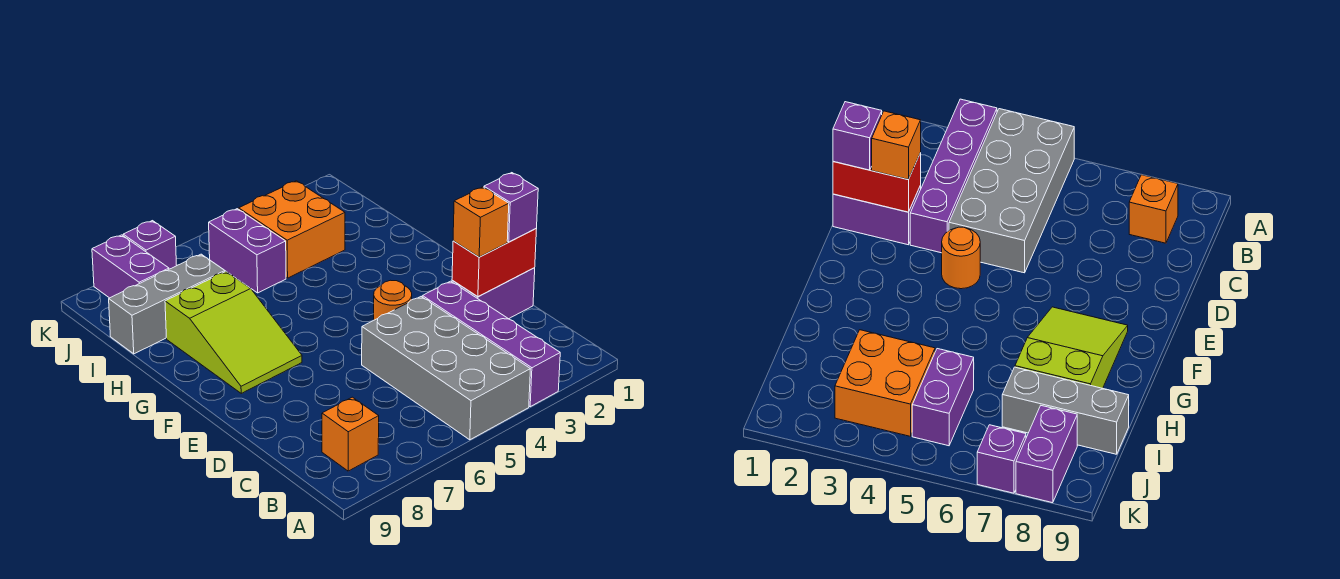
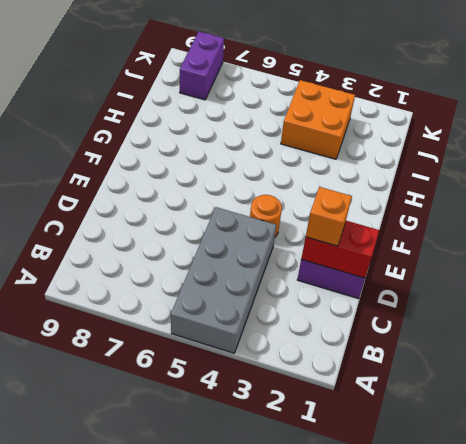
none -> purple brick A3:D3 level 1
none -> orange brick B8 level 1
none -> lime slope F7:H8 level 1 top H

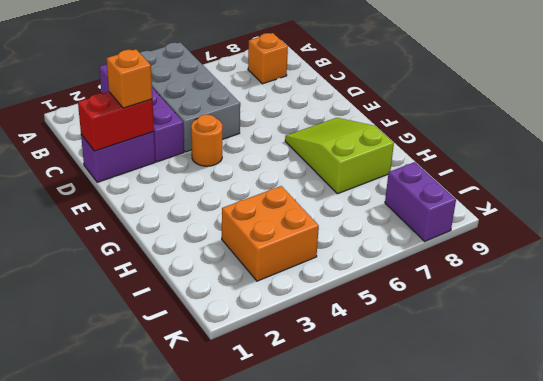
none -> purple brick I5:J5 level 1
none -> grey brick I7:I9 level 1
none -> purple brick K7 level 1

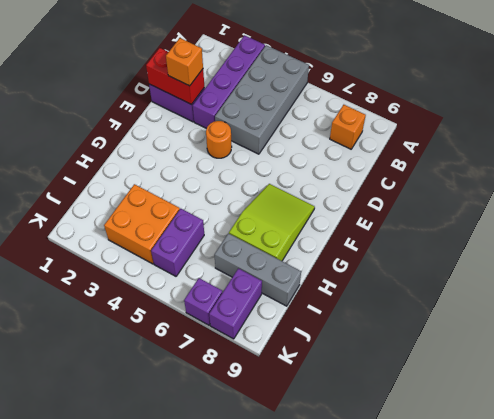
none -> purple brick D1 level 3

